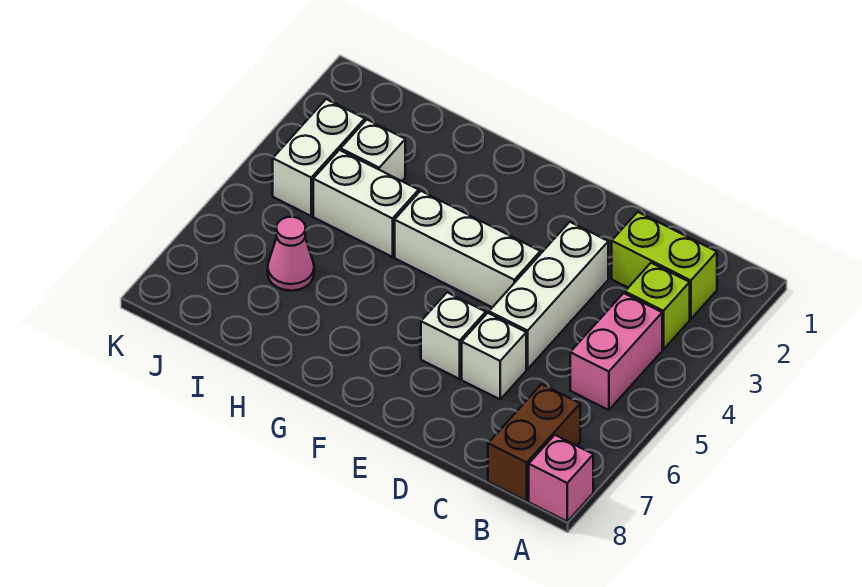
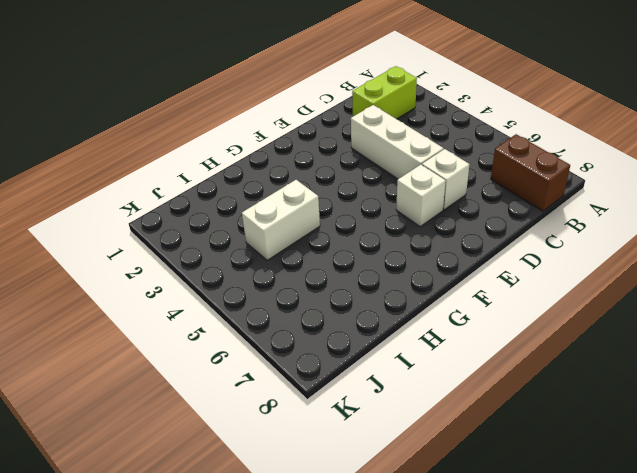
none -> pink brick A8 level 1
none -> lime brick B3 level 1
none -> pink brick B4:B5 level 1

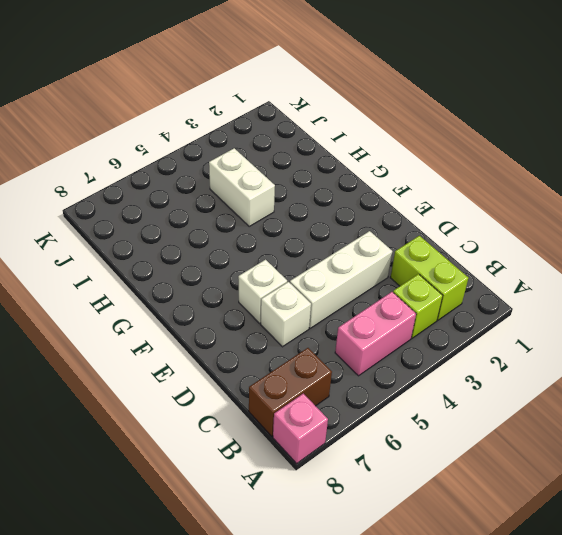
none -> white brick E4:G4 level 1
none -> white brick I3 level 1
none -> pink cone I6 level 1

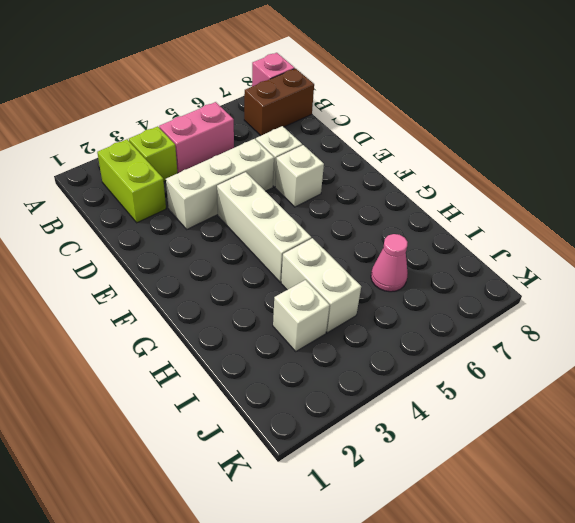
none -> white brick J3:J4 level 1

